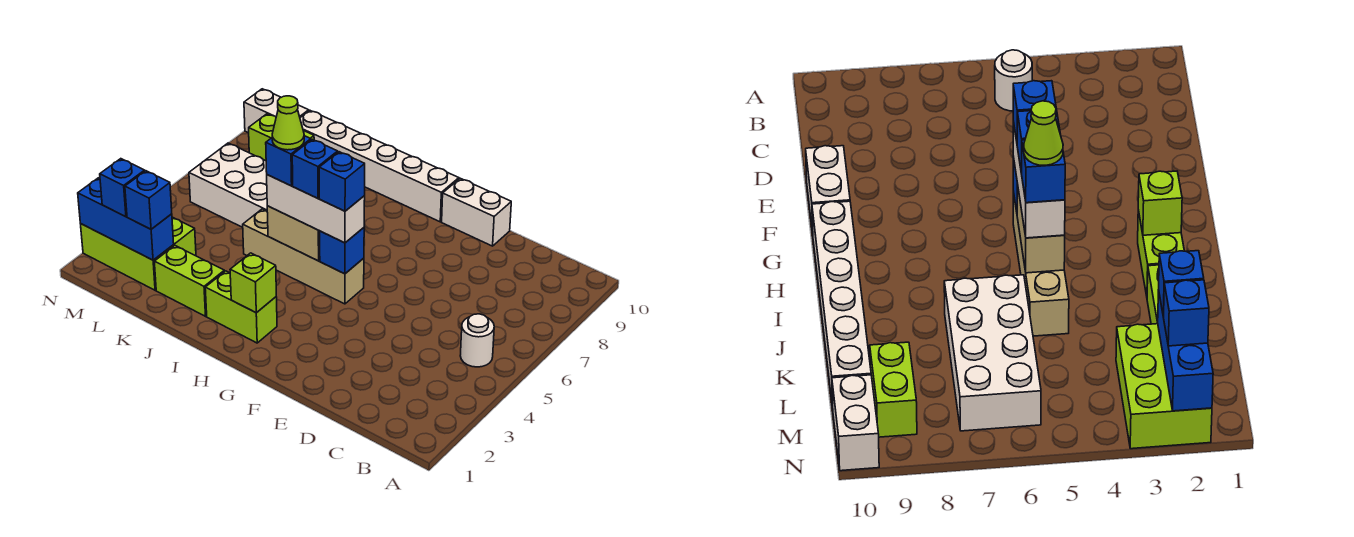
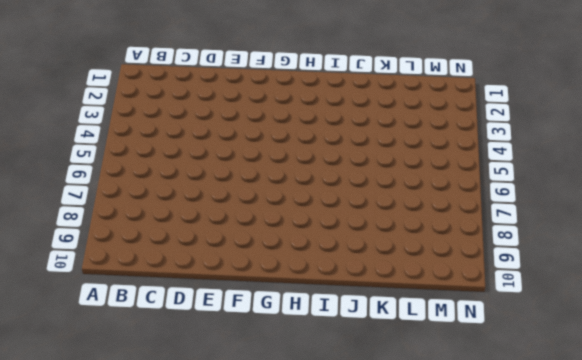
none -> white round brick B5 level 1
none -> white brick E10:F10 level 1
none -> tan brick G5:J5 level 1

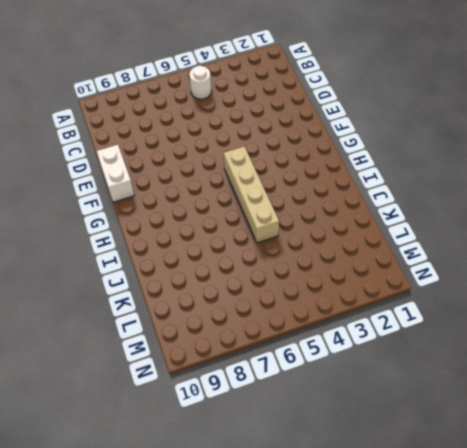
none -> white brick G10:L10 level 1
none -> lime brick H2:I2 level 1
none -> lime brick J2:K2 level 1

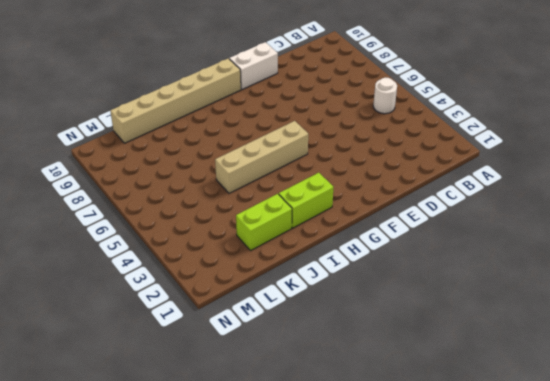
tan brick G10:L10 level 1 -> white brick G10:L10 level 1
none -> white brick J6:M7 level 1
none -> lime brick L2:N3 level 1
none -> lime brick L9:M9 level 1

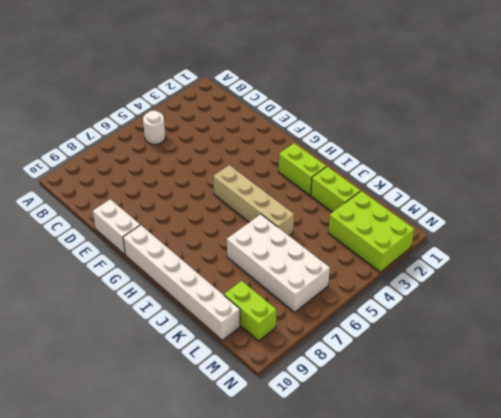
none -> white brick M10:N10 level 1
none -> blue brick G5 level 2
none -> lime brick H2 level 2

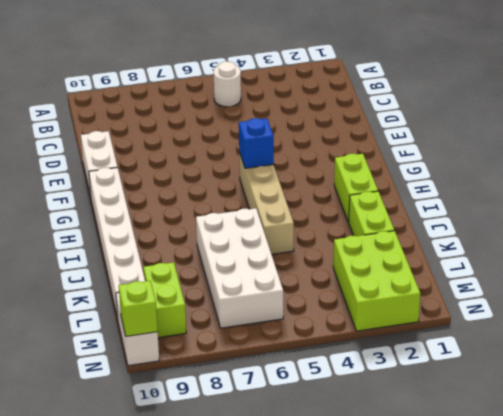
lime brick N10 level 2 -> lime brick H2 level 2
none -> tan brick H5:I5 level 2
none -> blue brick L2:N2 level 2
none -> white brick G5:I5 level 3

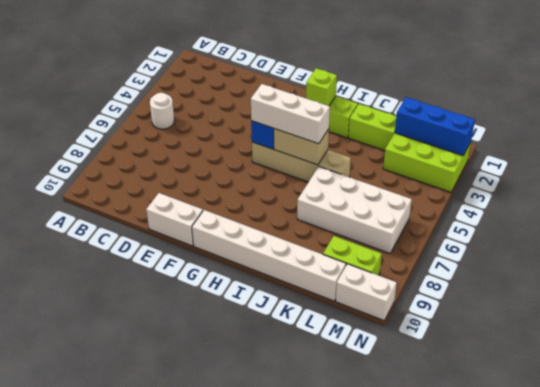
none -> blue brick L2 level 3
none -> blue brick M2 level 3
none -> blue brick G5 level 4

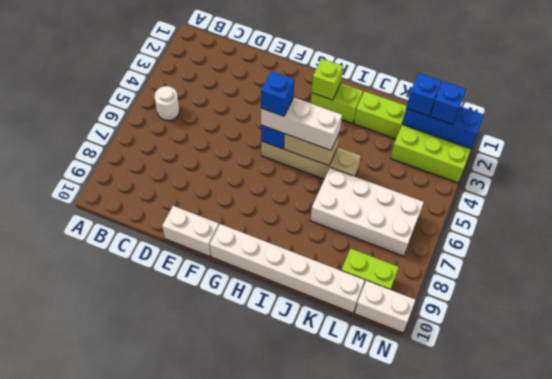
none -> blue brick H5 level 4
none -> blue brick I5 level 4
none -> lime cone I5 level 5

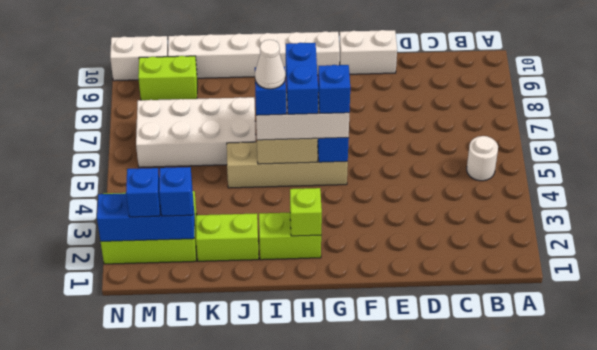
blue brick H5:H6 level 4 -> blue brick H5 level 4
white cone I5 level 5 -> lime cone I5 level 5

